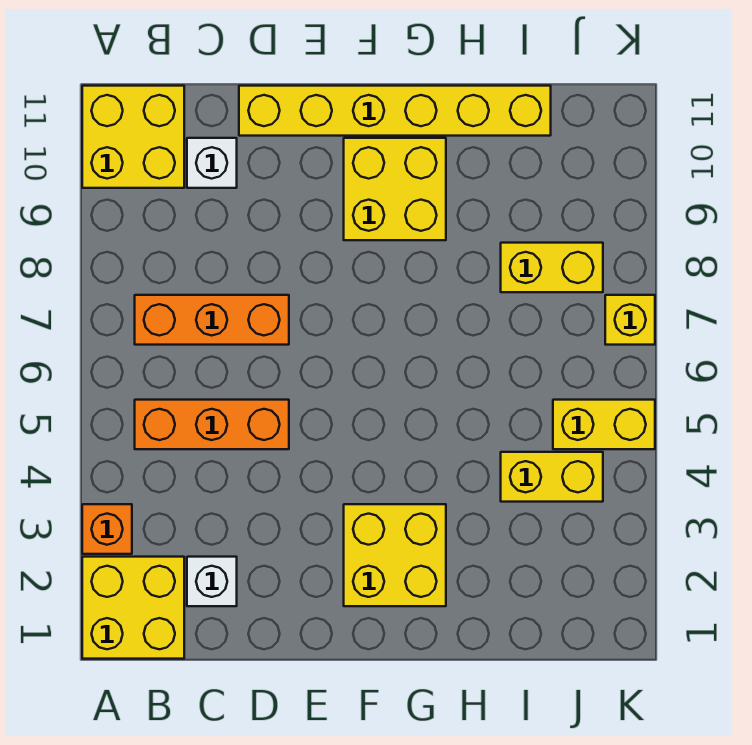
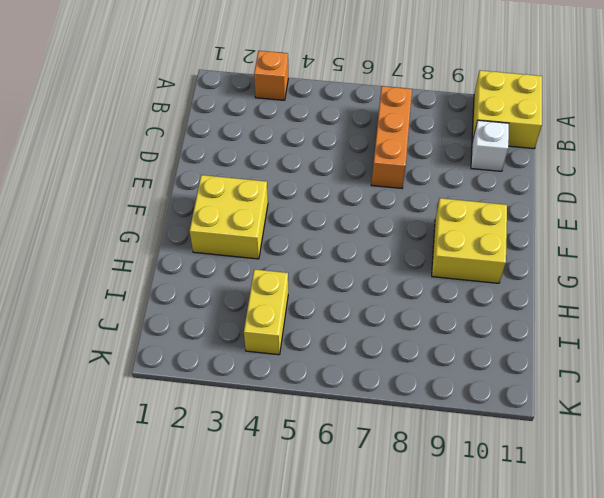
none -> yellow brick A1:B2 level 1
none -> orange brick B5:D5 level 1
none -> white brick C2 level 1

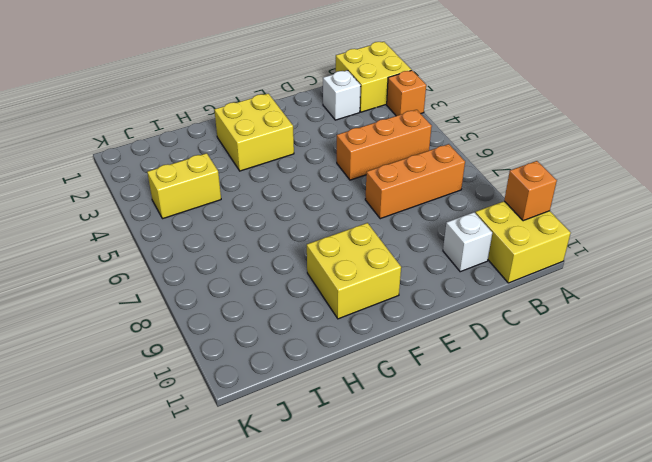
orange brick A10 level 2 -> none
none -> yellow brick D11:I11 level 1
none -> yellow brick I8:J8 level 1
none -> yellow brick J5:K5 level 1

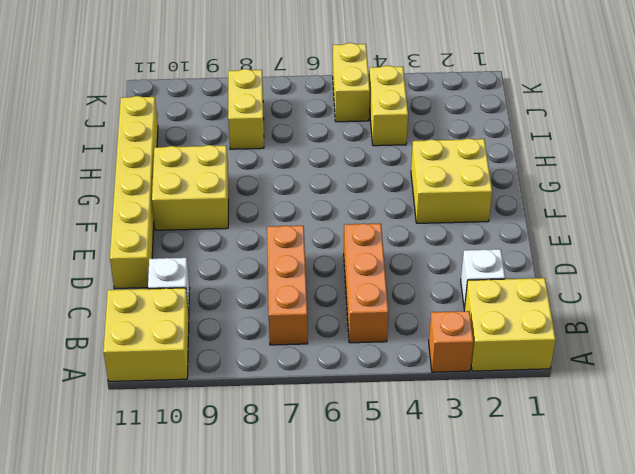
none -> yellow brick K7 level 1

